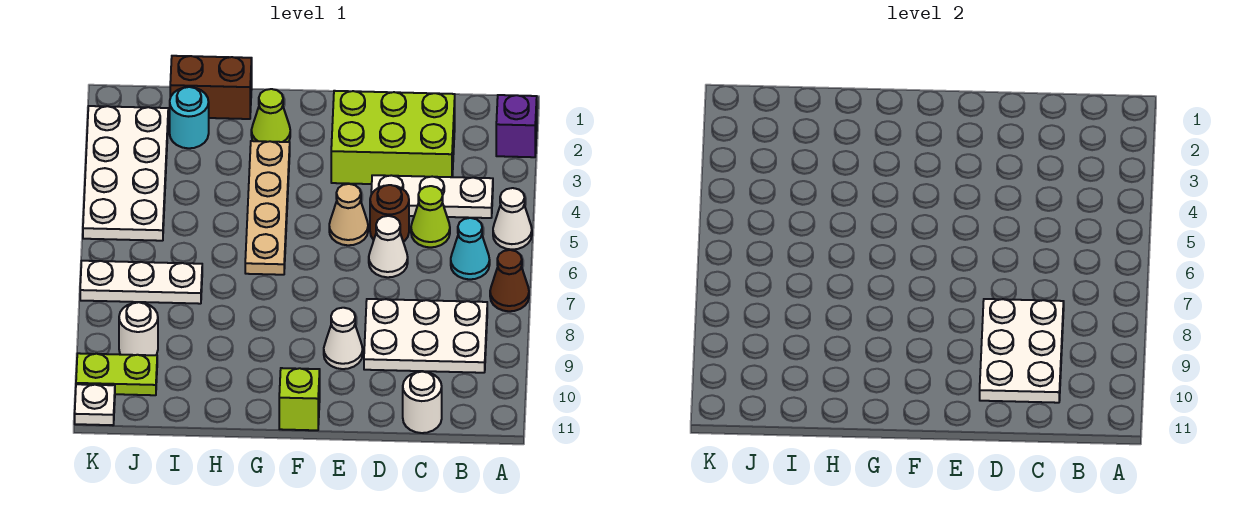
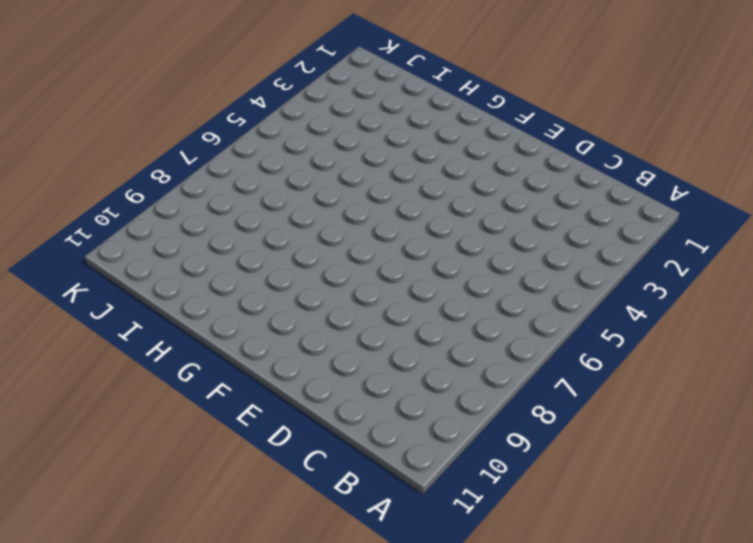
none -> purple brick A2 level 1
none -> white cone A5 level 1
none -> brown cone A7 level 1

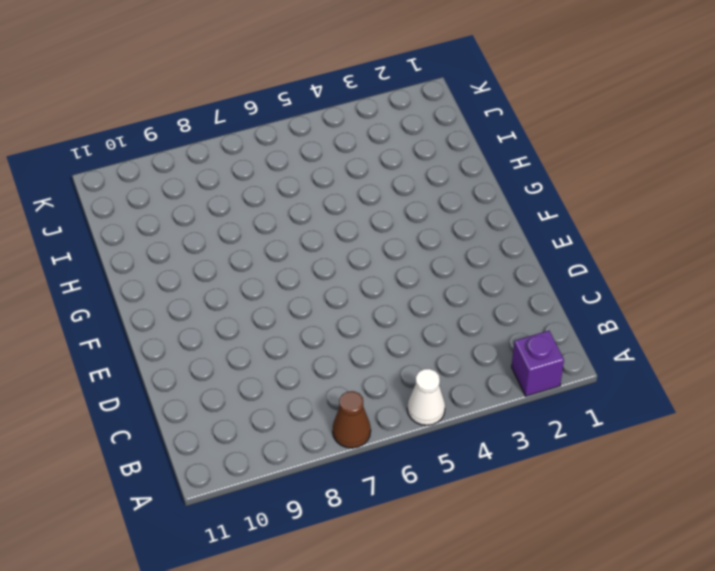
none -> white plate B4:D4 level 1
none -> cyan cone B6 level 1
none -> white plate B8:D9 level 1

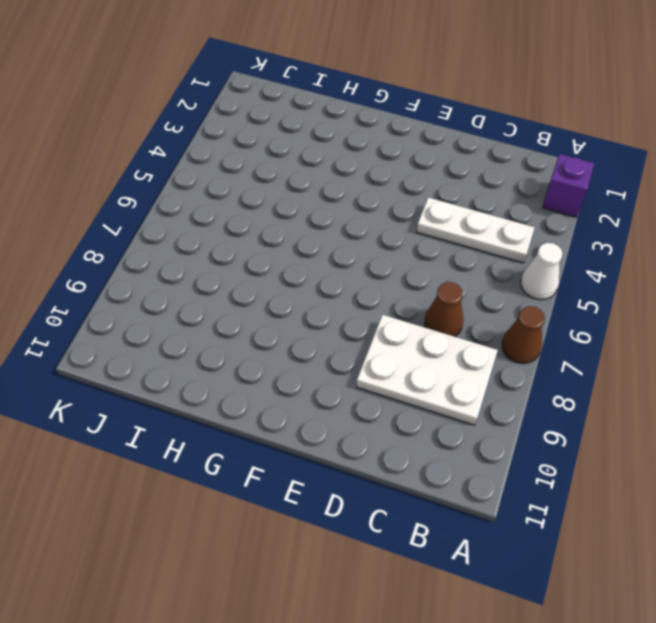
brown cone C7 level 1 -> none
none -> cyan cone B6 level 1
none -> lime brick C2:E3 level 1
none -> lime cone C5 level 1

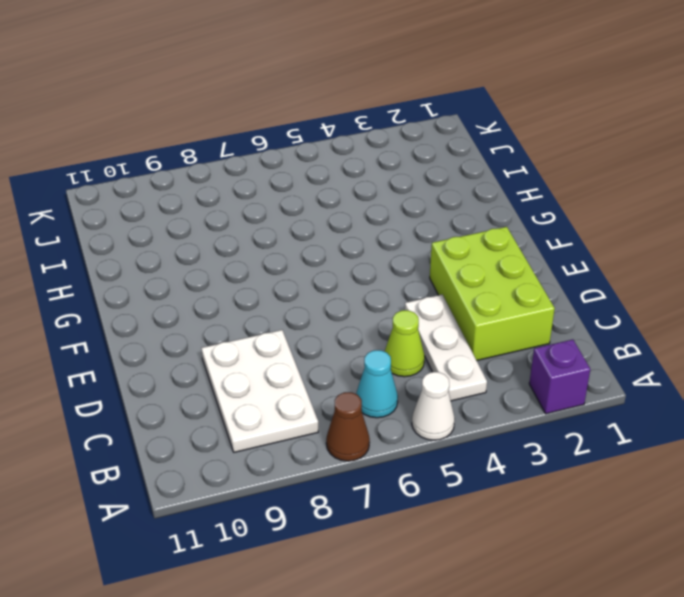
none -> white round brick C11 level 1
none -> brown round brick D5 level 1
none -> white cone D6 level 1

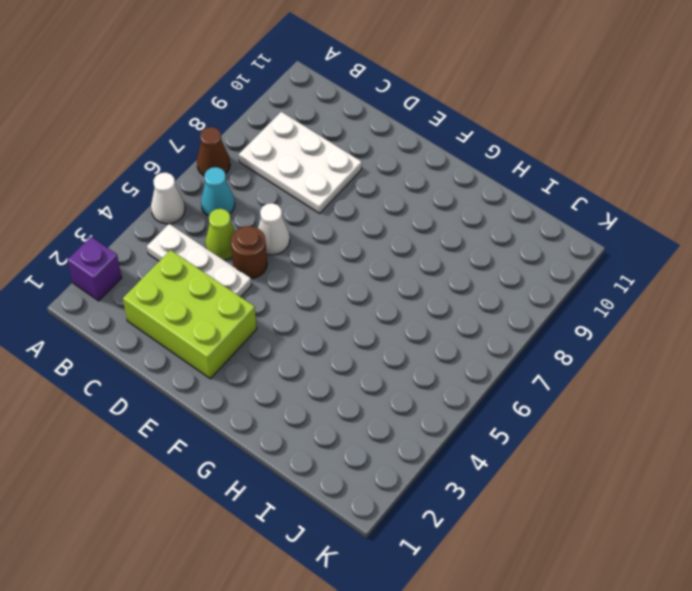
none -> white round brick C11 level 1
none -> tan cone E5 level 1
none -> white cone E9 level 1

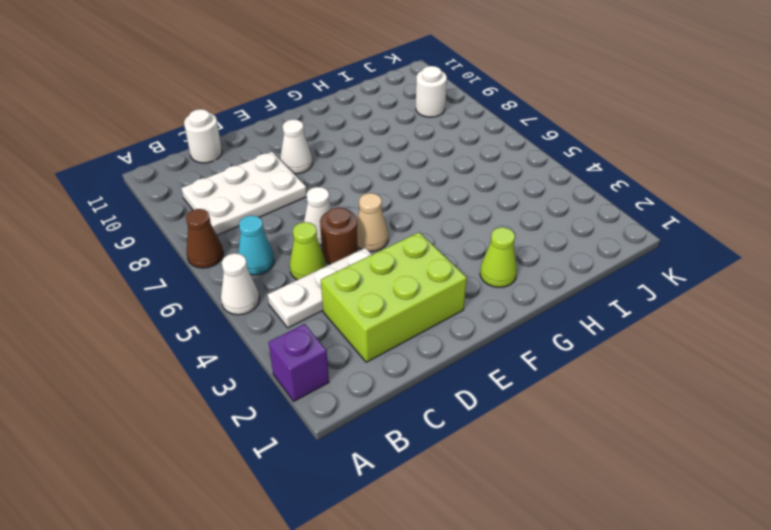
none -> lime brick F11 level 1
none -> tan plate G3:G6 level 1
none -> brown brick H1:I1 level 1

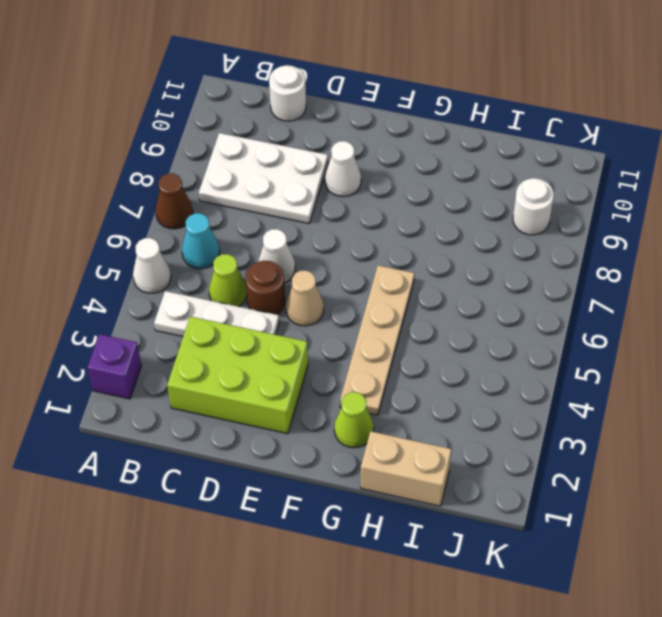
tan brick H1:I1 level 1 -> brown brick H1:I1 level 1
none -> lime brick F11 level 1
none -> cyan round brick I2 level 1
none -> white plate I7:K7 level 1

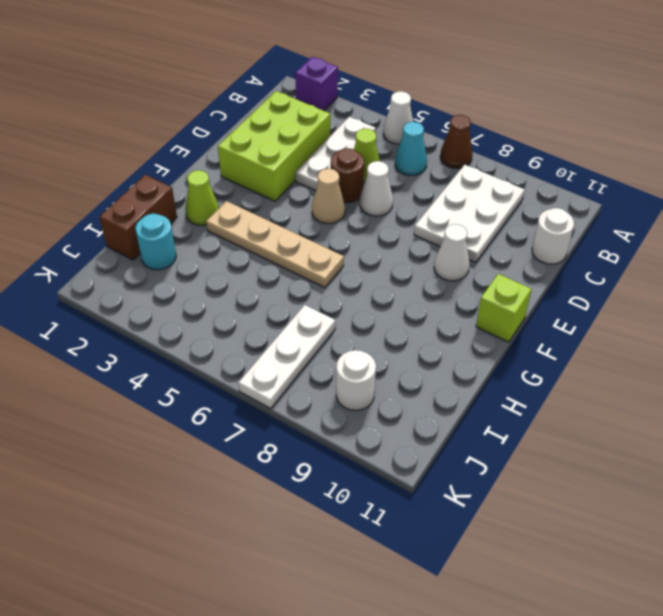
none -> white plate J2:K5 level 1
none -> lime plate J10:K10 level 1
none -> white plate K11 level 1

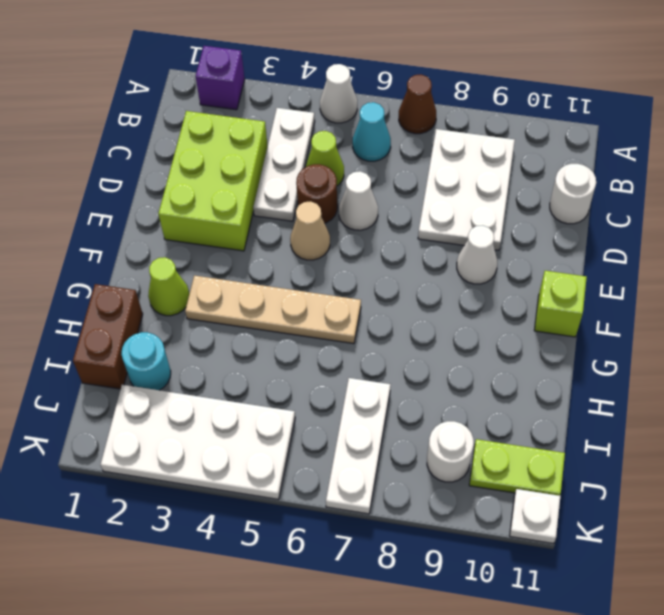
lime plate J10:J11 level 1 -> lime plate J10:K10 level 1
none -> white plate C8:D10 level 2

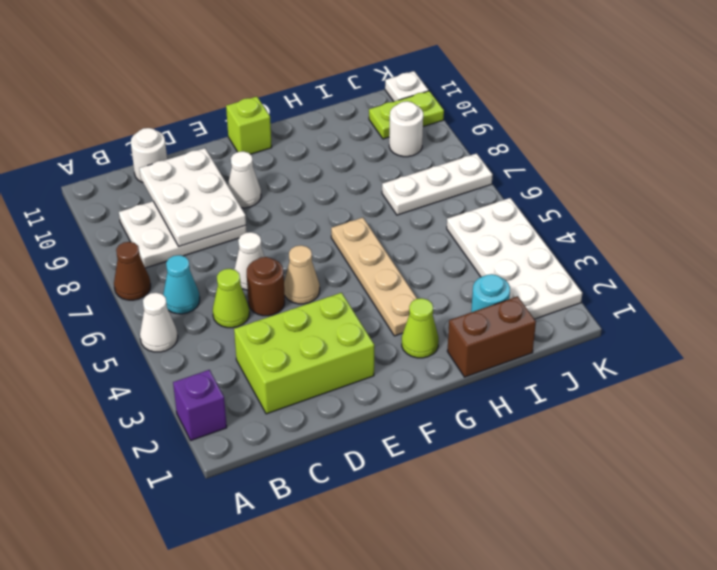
none -> white plate B4:D4 level 1

